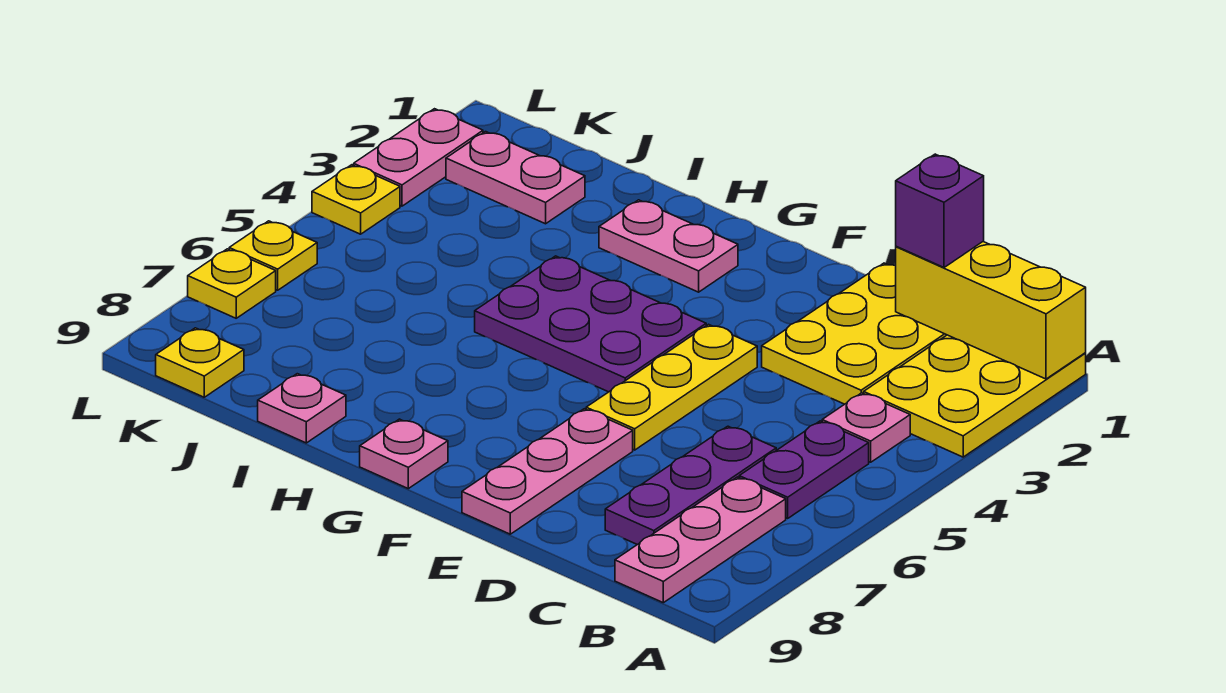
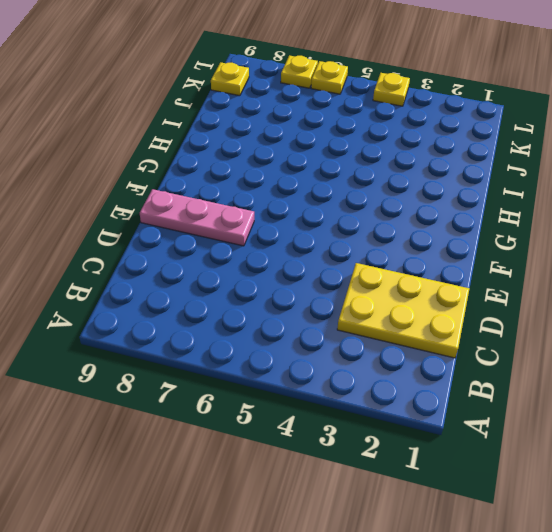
none -> yellow plate A1:B3 level 1
none -> pink plate B4 level 1
none -> purple plate B5:B6 level 1

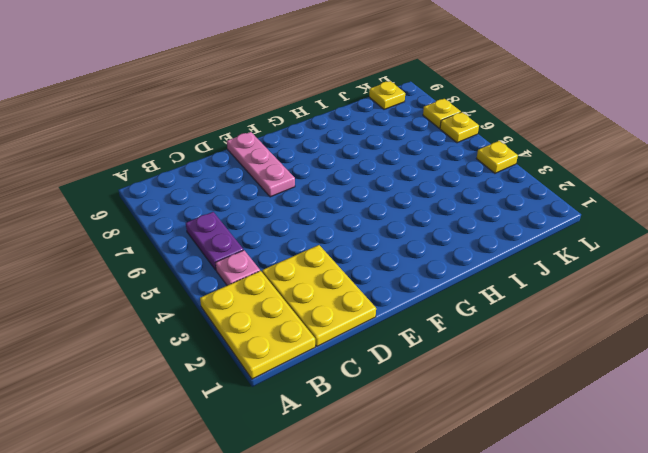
none -> pink plate B7:B9 level 1
none -> purple plate C6:C8 level 1
none -> yellow plate E4:E6 level 1

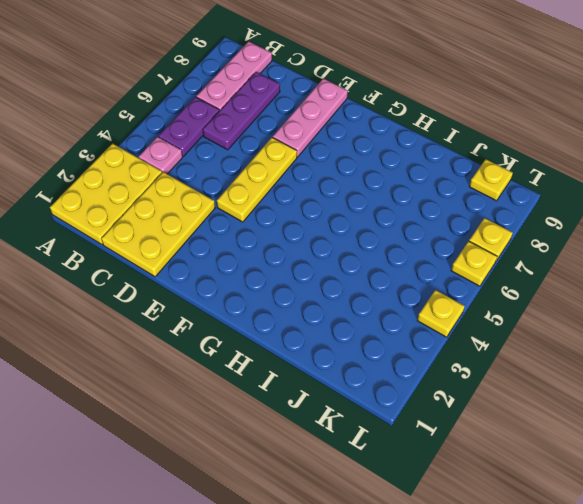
none -> purple plate F4:H5 level 1
none -> pink plate G2:H2 level 1
none -> pink plate G9 level 1

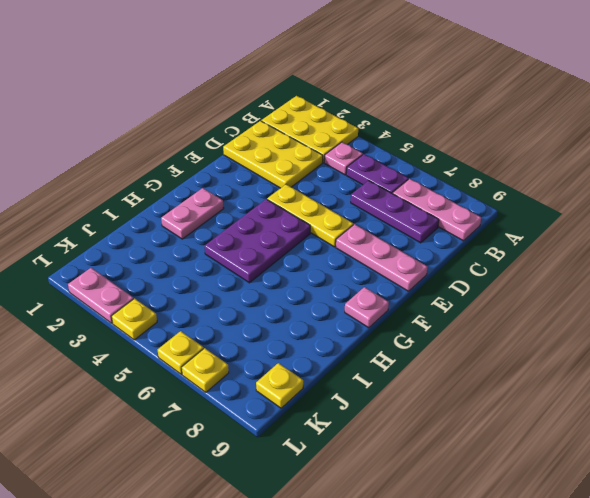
none -> pink plate I9 level 1
none -> pink plate J2:K2 level 1
none -> yellow brick A1:C1 level 2

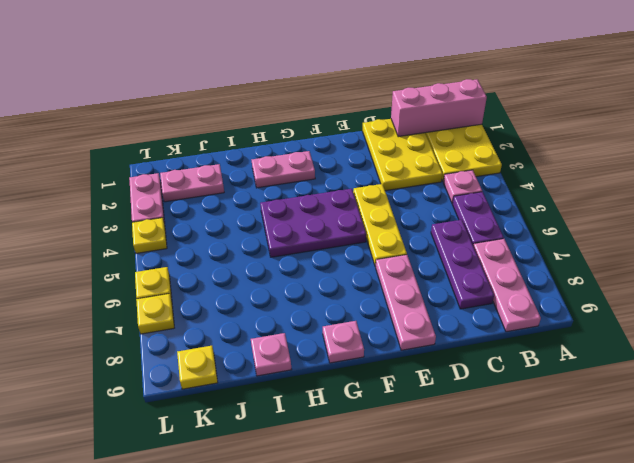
pink brick A1:C1 level 2 -> yellow brick A1:C1 level 2
none -> purple brick C1 level 3

